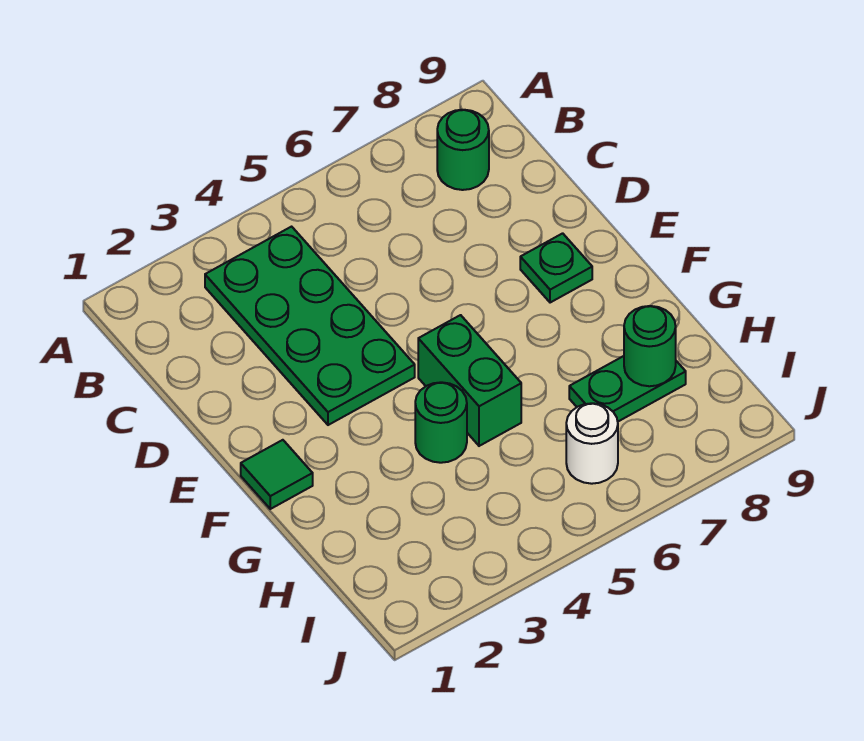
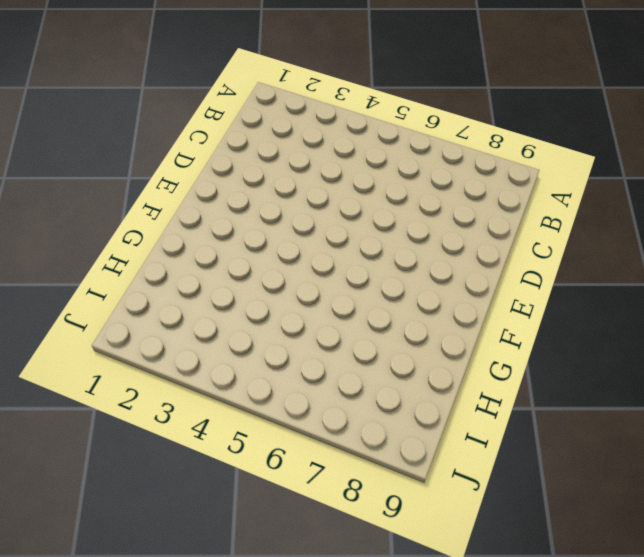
none -> green plate B3:E4 level 1
none -> green round brick B8 level 1

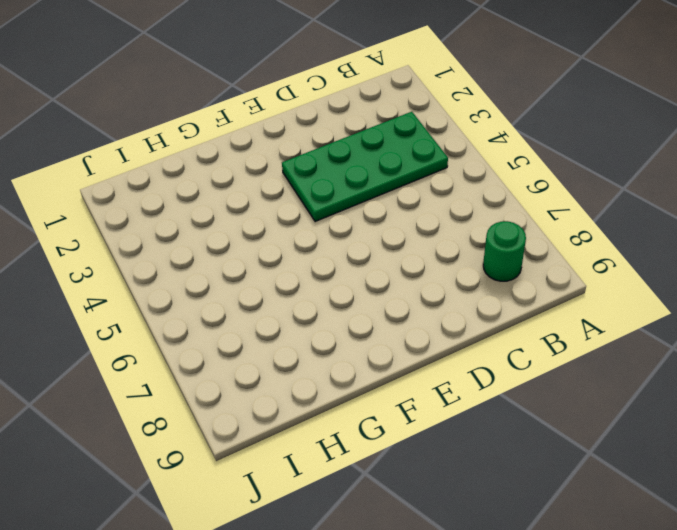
none -> green plate E8 level 1
none -> green tile F1 level 1

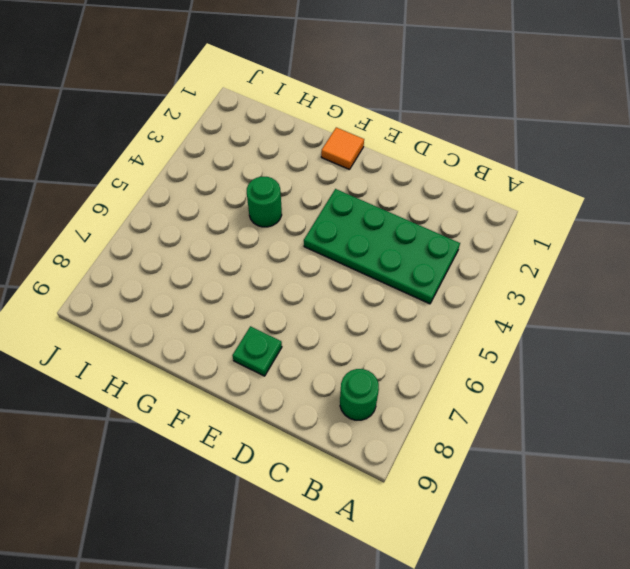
orange tile F1 level 1 -> green tile F1 level 1
none -> green brick F5:G5 level 1
none -> green plate H7:H8 level 1

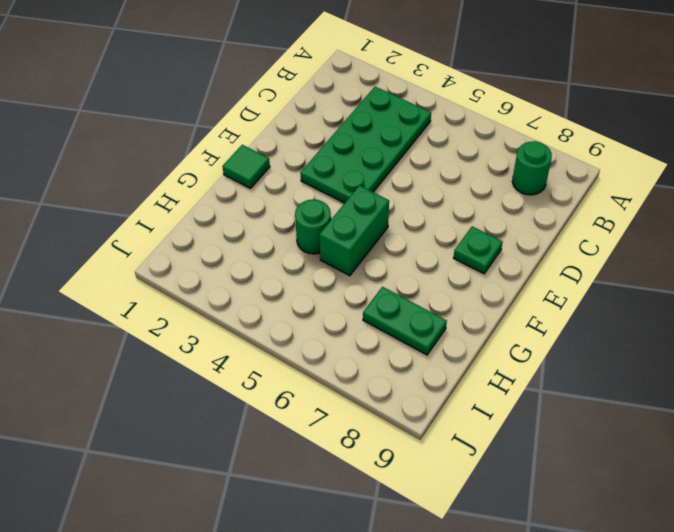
none -> white round brick I6 level 1
none -> green round brick H8 level 2

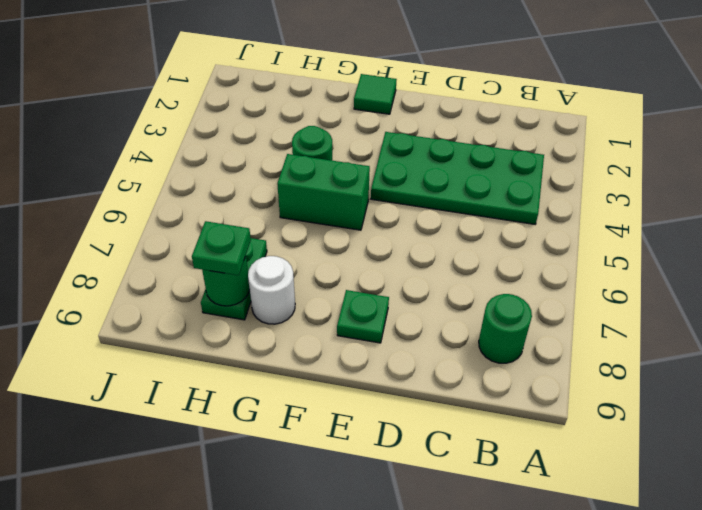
white round brick G8 level 1 -> white round brick I6 level 1
green plate H8 level 3 -> none

